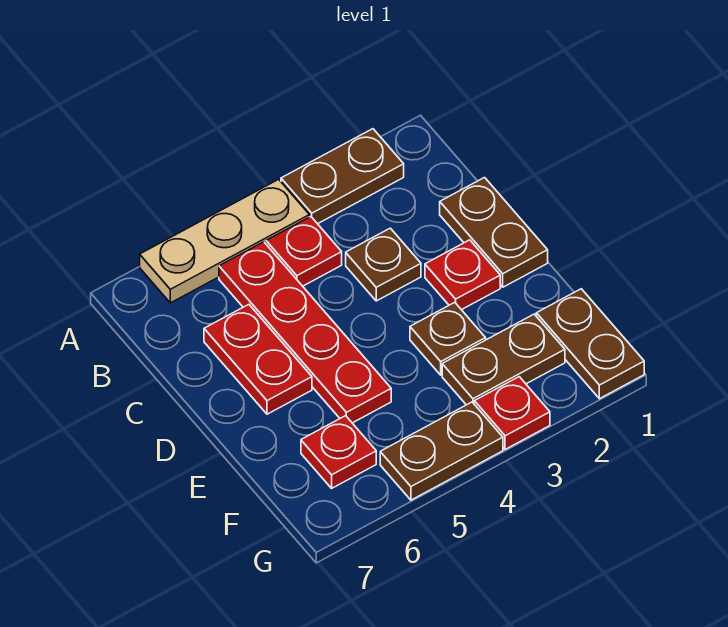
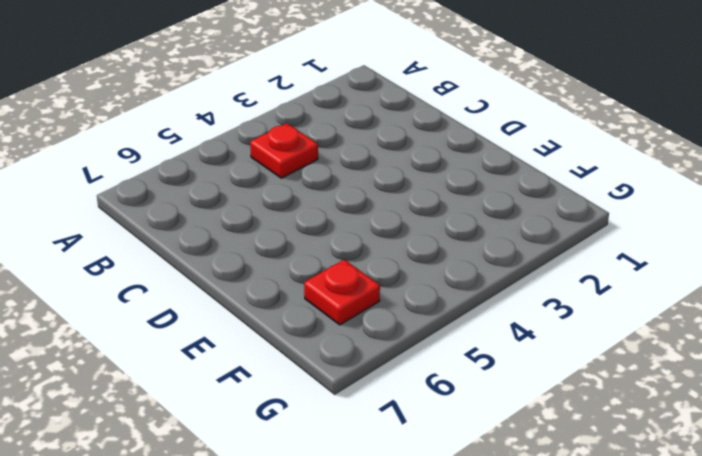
none -> brown plate A2:A3 level 1
none -> tan plate A4:A6 level 1
none -> red plate B5:E5 level 1

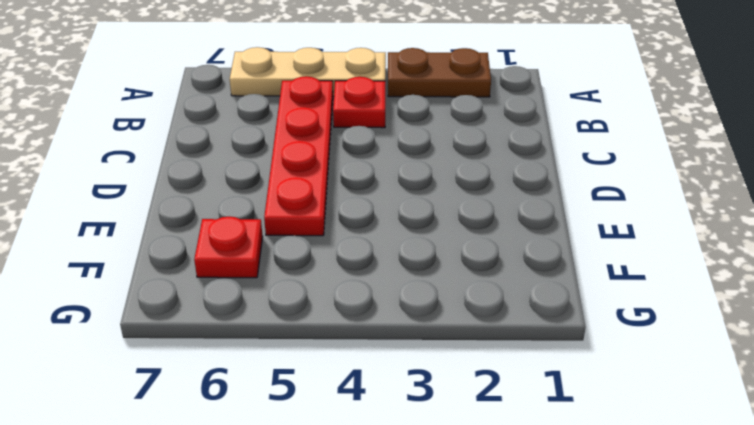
none -> brown plate C1:D1 level 1
none -> brown plate C3 level 1
none -> red plate C6:D6 level 1

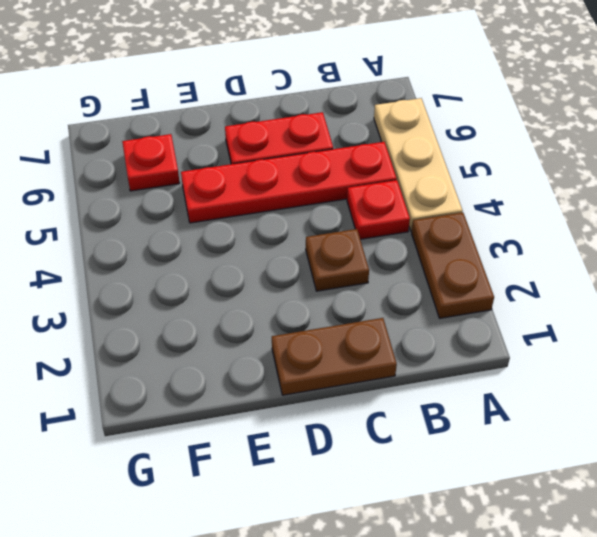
none -> red plate D2 level 1
none -> brown plate E3 level 1
none -> brown plate F1:G1 level 1

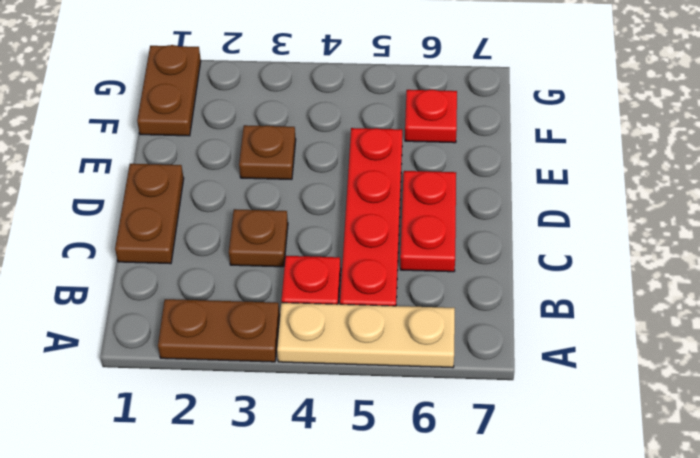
none -> red plate D2 level 1
none -> brown plate F2:F3 level 1
none -> red plate G3 level 1

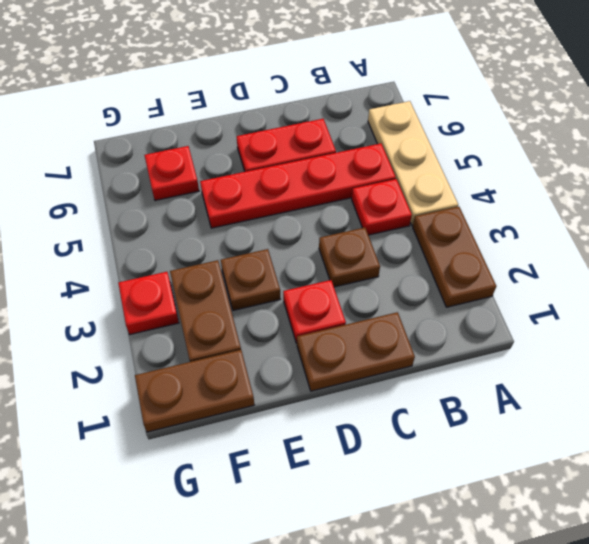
none -> brown plate G4:G5 level 1

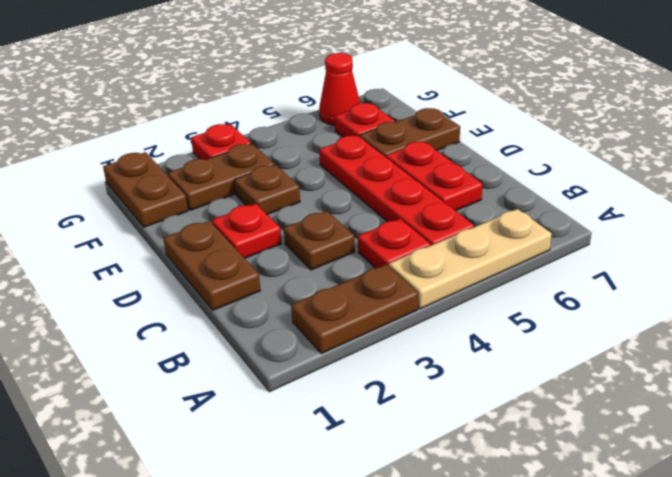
brown plate E6:E7 level 1 -> brown plate G4:G5 level 1
red cone G6 level 1 -> none

